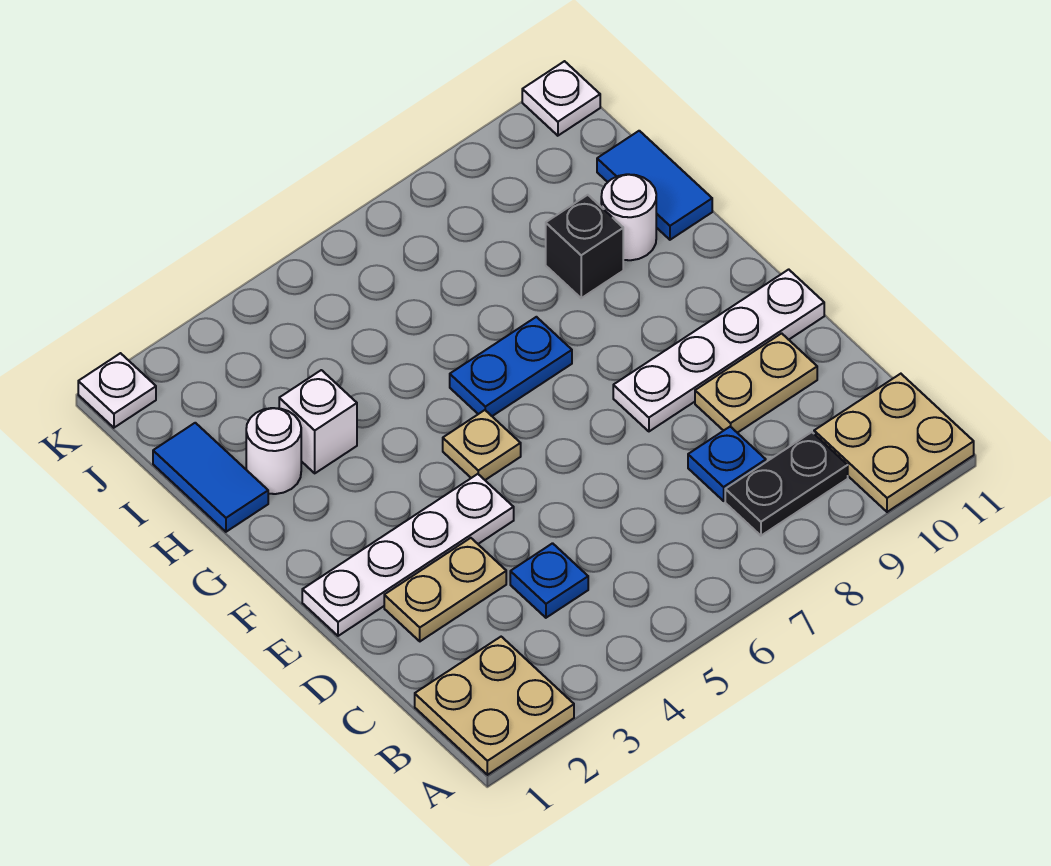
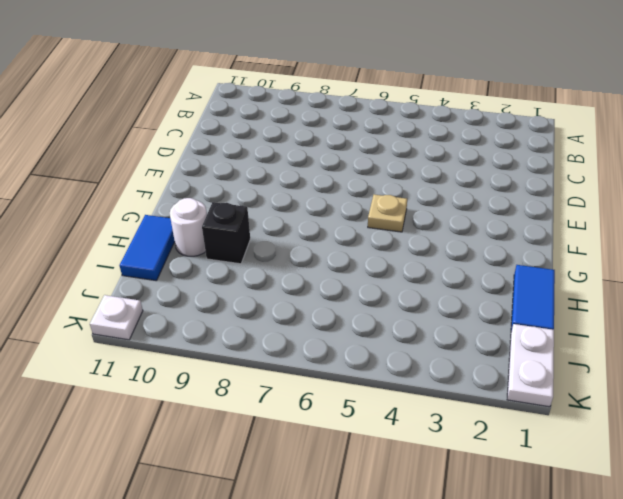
white plate J1:K1 level 1 -> white plate K1 level 1
none -> tan plate A1:B2 level 1
none -> tan plate A10:B11 level 1
none -> black plate B8:B9 level 1

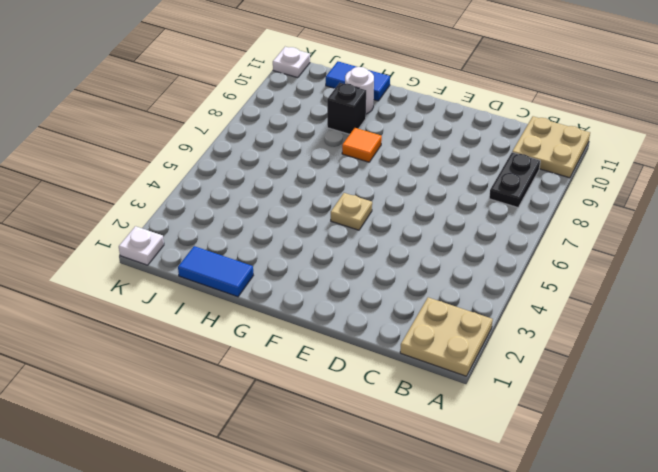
orange tile G8 level 1 -> none
none -> blue plate C4 level 1
none -> blue plate C8 level 1
none -> tan plate D2:D3 level 1

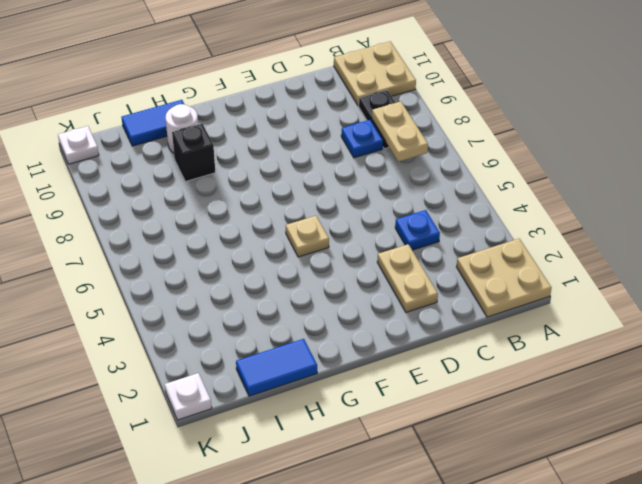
tan plate B7:B8 level 2 -> tan plate D9:D10 level 1
none -> white plate E1:E4 level 1
none -> white plate E8:E11 level 1
none -> blue plate G6:G7 level 1

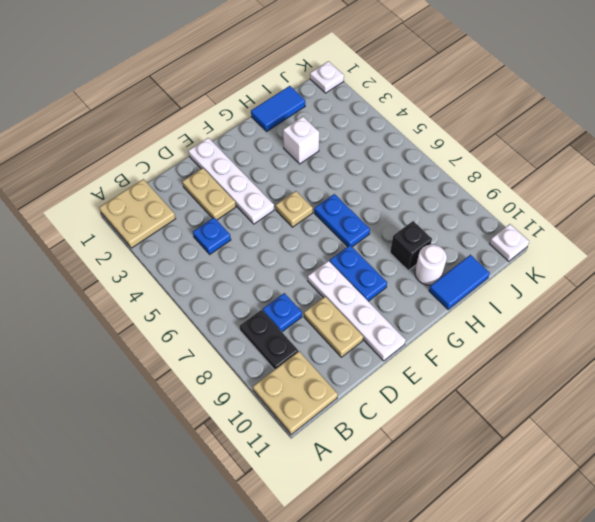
blue plate F8:F9 level 1 -> none
none -> white round brick H2 level 1

